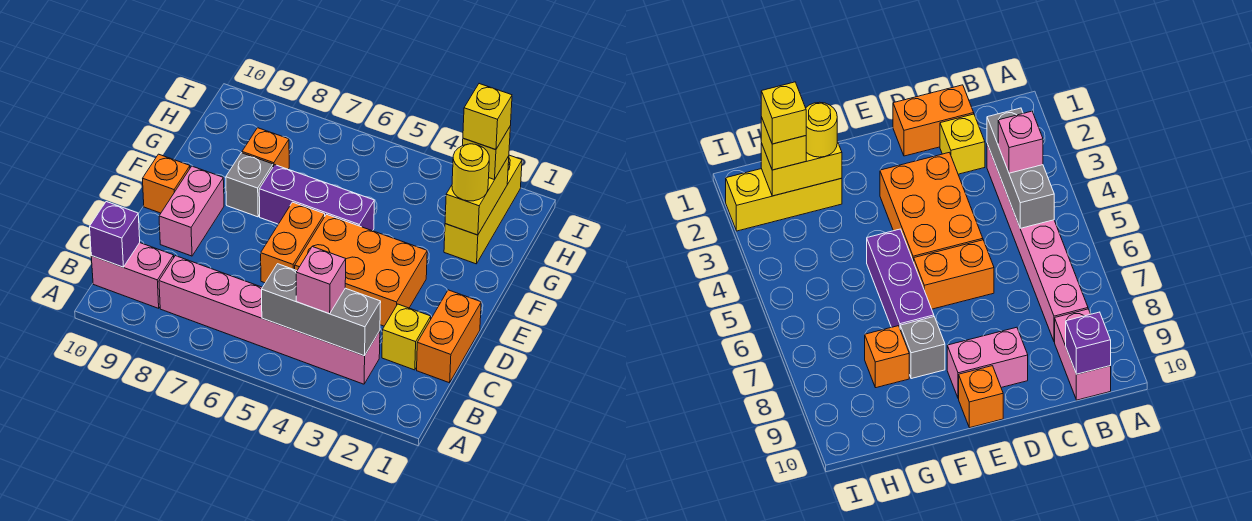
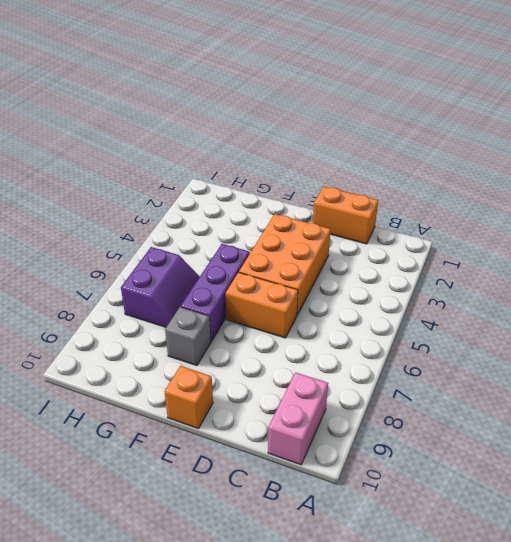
purple slope G6:H7 level 1 top H -> none
none -> pink brick B3:B8 level 1
none -> yellow brick C2 level 1
none -> pink brick D9:E9 level 1

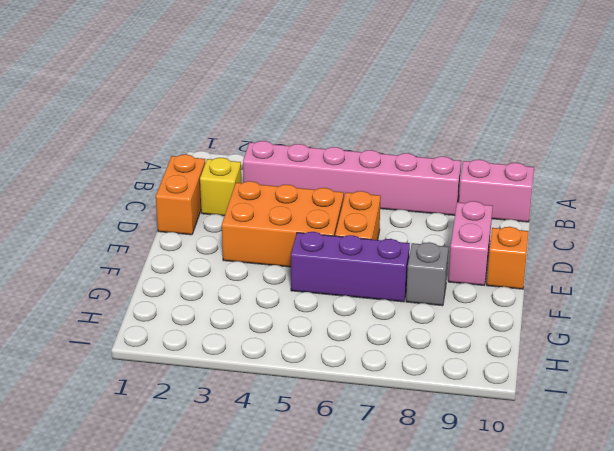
none -> yellow brick G2:I2 level 1
none -> orange brick G8 level 1
none -> grey brick B3:B5 level 2

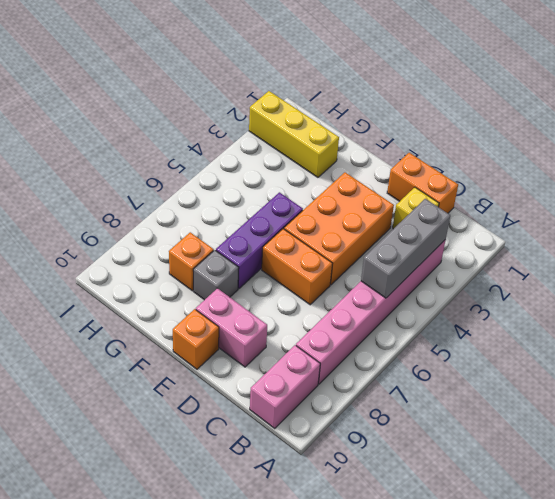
none -> purple brick B10 level 2
none -> yellow brick G2:H2 level 2
none -> pink brick B4 level 3

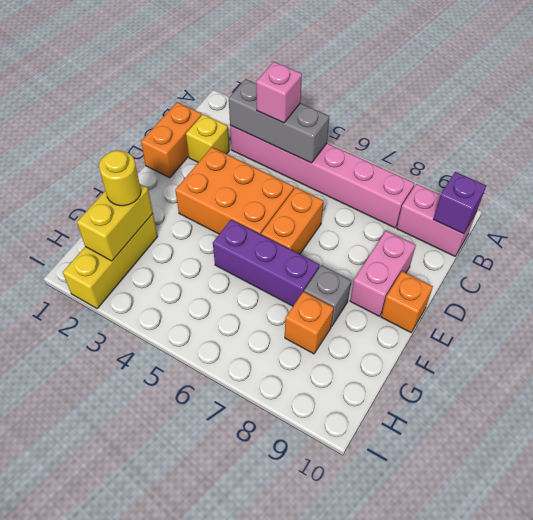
none -> yellow brick H2 level 3
none -> yellow brick H2 level 4

